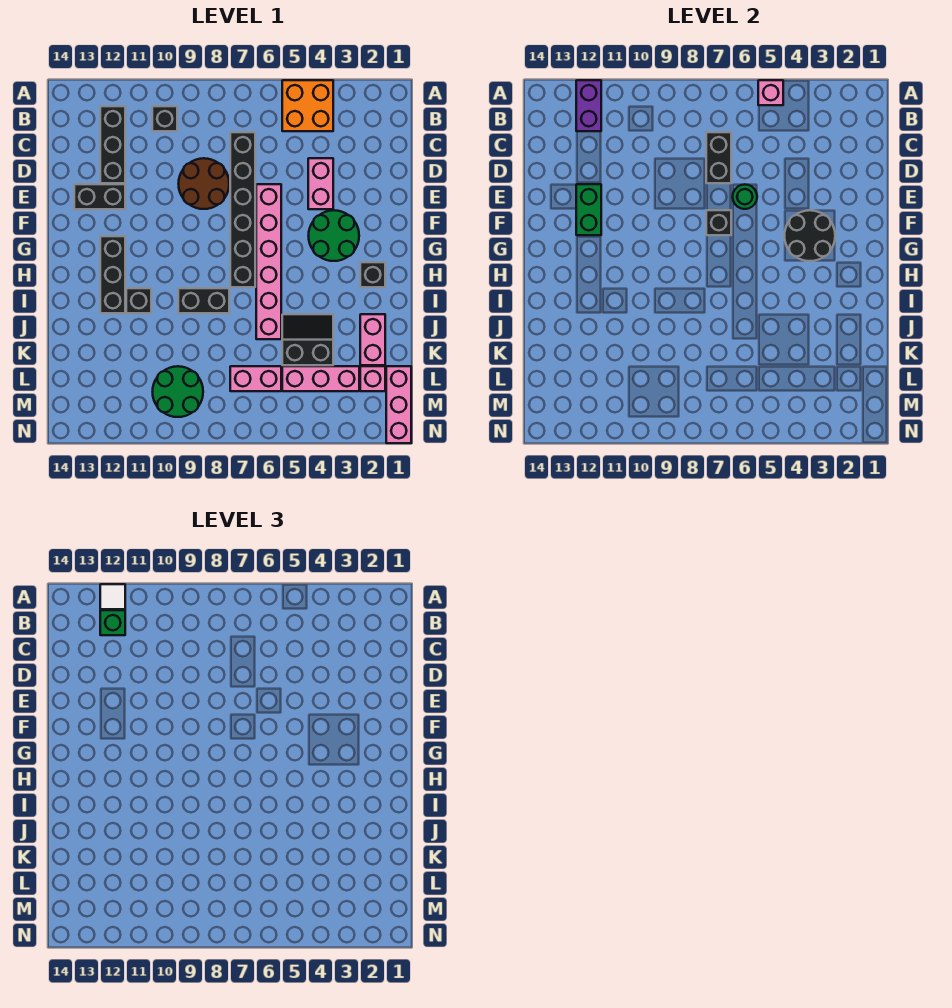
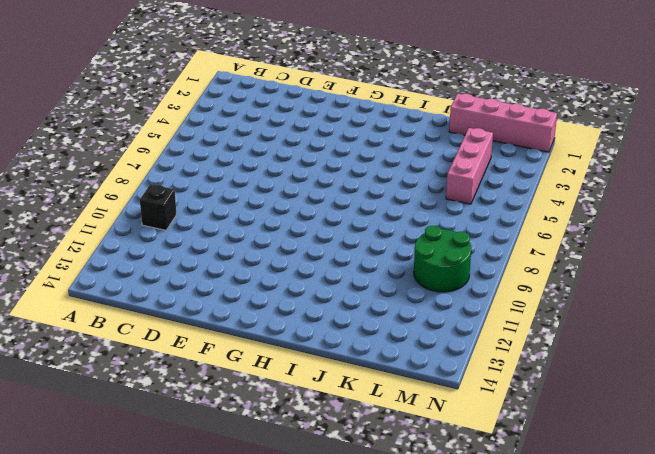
pink brick K1:N1 level 1 -> pink brick L1:N1 level 1
none -> orange brick A4:B5 level 1
none -> black brick B12:D12 level 1
none -> black brick C7:H7 level 1

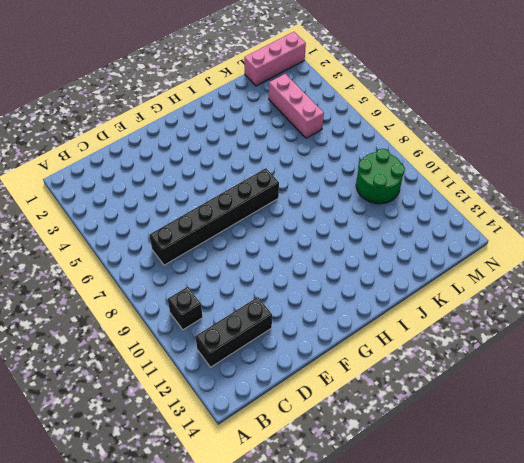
none -> orange brick A4:B5 level 1
none -> pink brick D4:E4 level 1
none -> brown round brick D8:E9 level 1

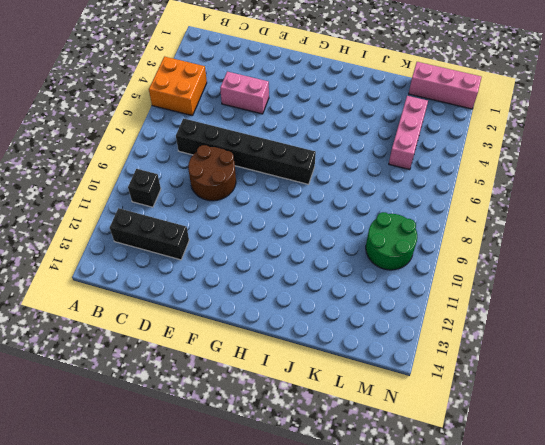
none -> pink brick E6:J6 level 1
none -> black brick E12:E13 level 1
none -> green round brick F3:G4 level 1

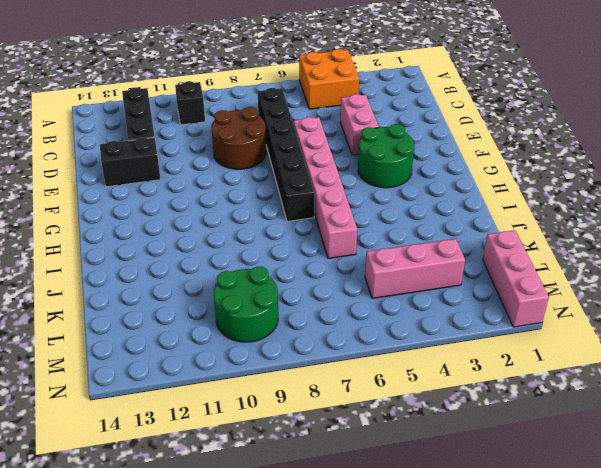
none -> black brick G12:I12 level 1
none -> black brick H2 level 1
none -> black brick I8:I9 level 1

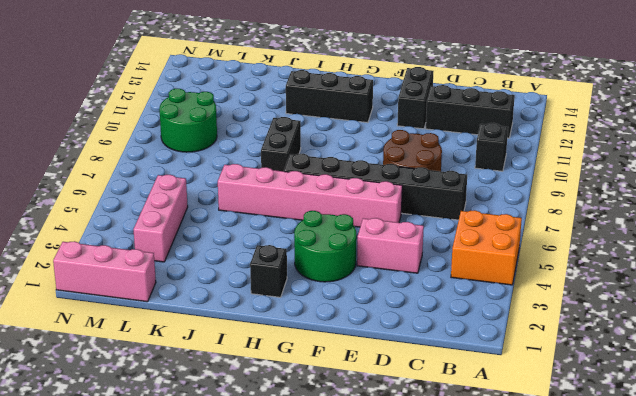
none -> black brick I11 level 1
none -> pink brick J2:K2 level 1
none -> black slope J4:K5 level 1 top K

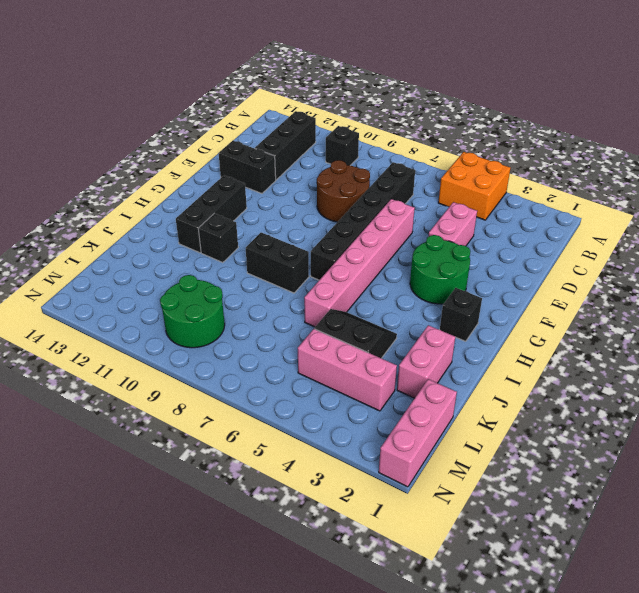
none -> pink brick L2 level 1
none -> pink brick L6:L7 level 1
none -> pink brick A5 level 2

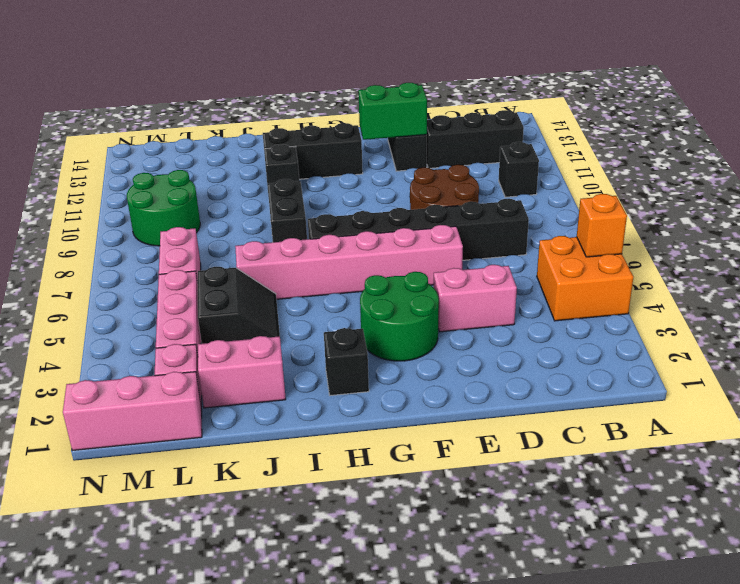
orange brick A5 level 2 -> pink brick A5 level 2
none -> purple brick A12:B12 level 2
none -> black brick C7:D7 level 2
none -> green round brick E6 level 2

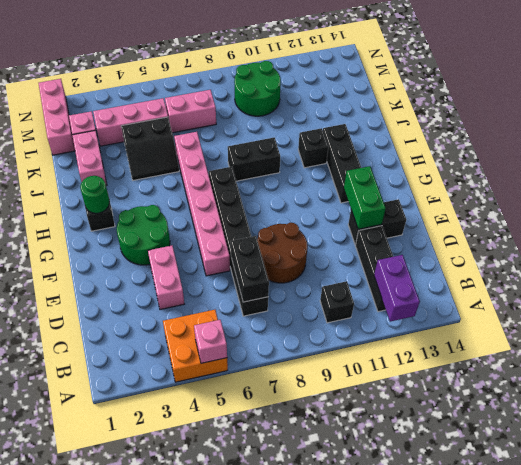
green round brick H2 level 2 -> green round brick E6 level 2
none -> black round brick F3:G4 level 2
none -> black brick F7 level 2
none -> white tile A12 level 3

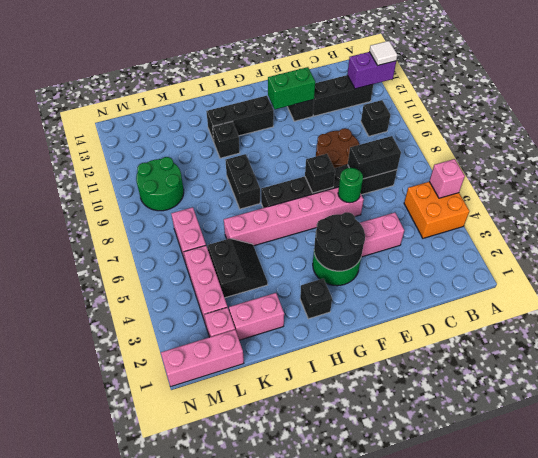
none -> green brick B12 level 3

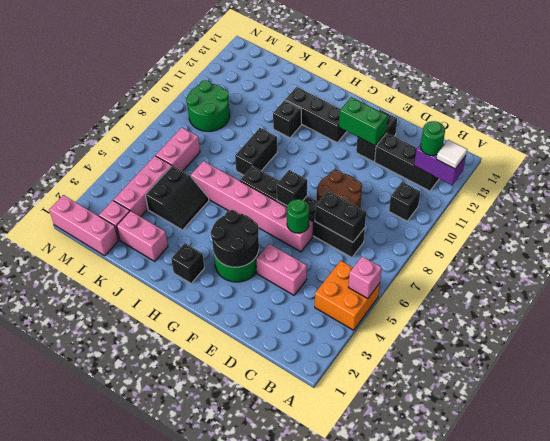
green round brick B12 level 3 -> green brick B12 level 3

